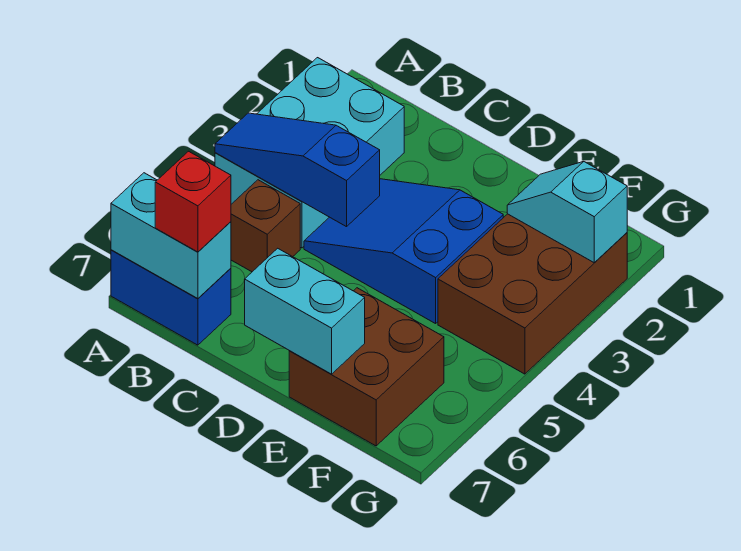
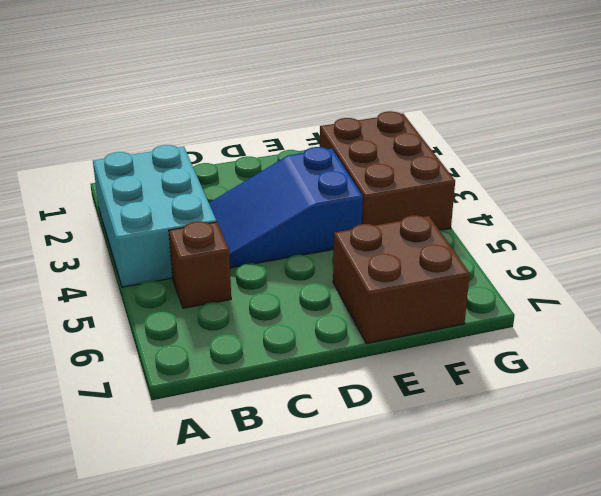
none -> blue brick A7:B7 level 1
none -> blue slope A4:C4 level 2 top C

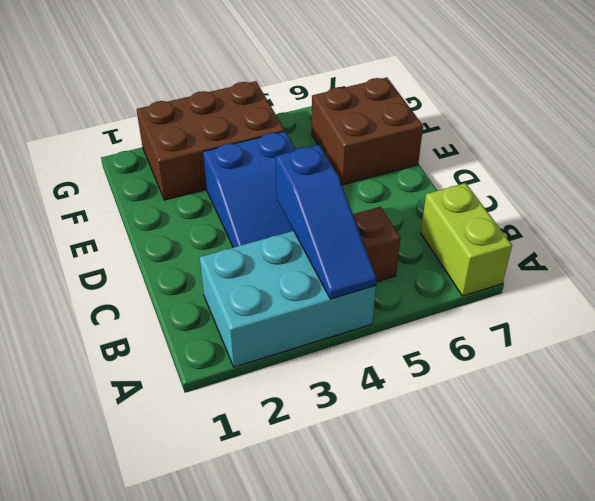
lime brick A7:B7 level 1 -> blue brick A7:B7 level 1
none -> cyan brick A7:B7 level 2
none -> cyan brick D7:E7 level 2

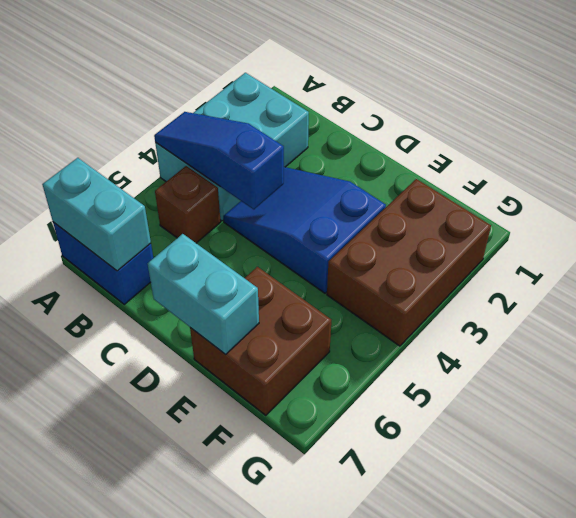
none -> cyan slope F2:G2 level 2 top G
none -> red brick B7 level 3

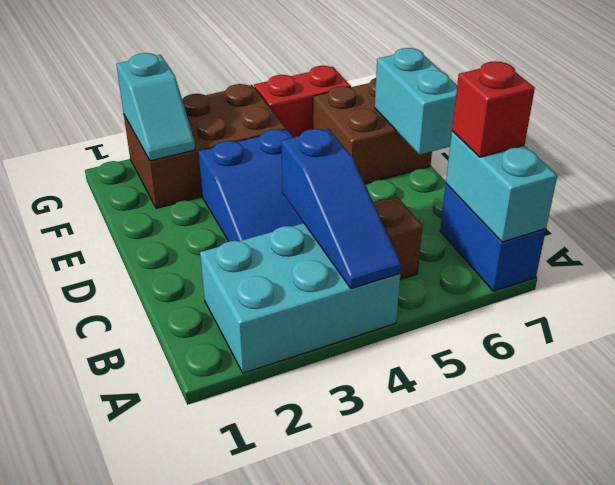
red brick G5:G6 level 1 -> none

